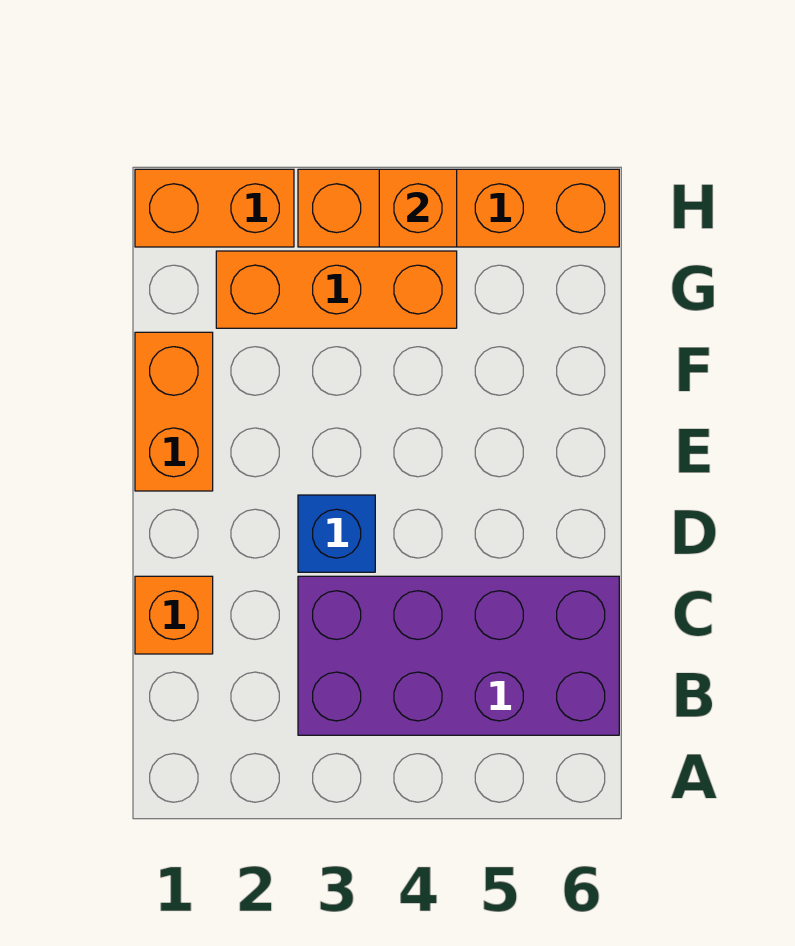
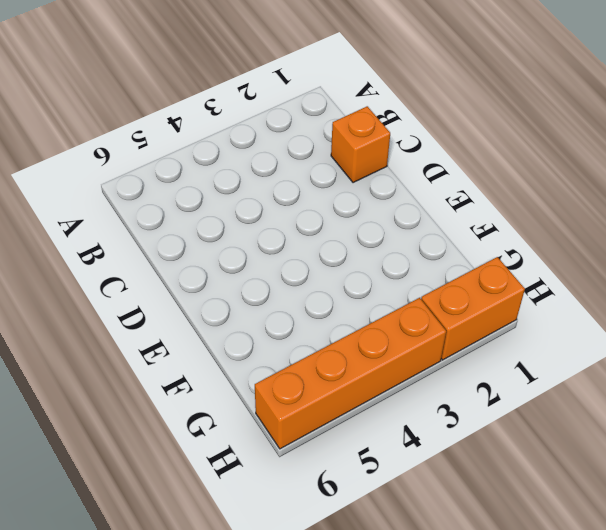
none -> purple brick B3:C6 level 1
none -> blue brick D3 level 1

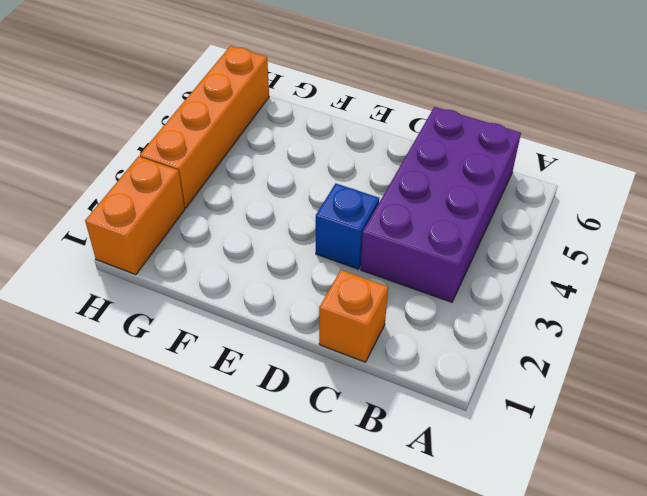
none -> orange brick E1:F1 level 1
none -> orange brick G2:G4 level 1

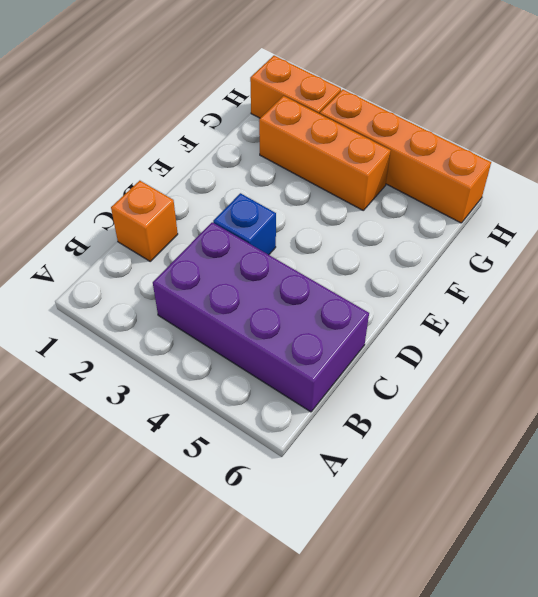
none -> orange brick E1:F1 level 1
none -> orange brick H4 level 2

